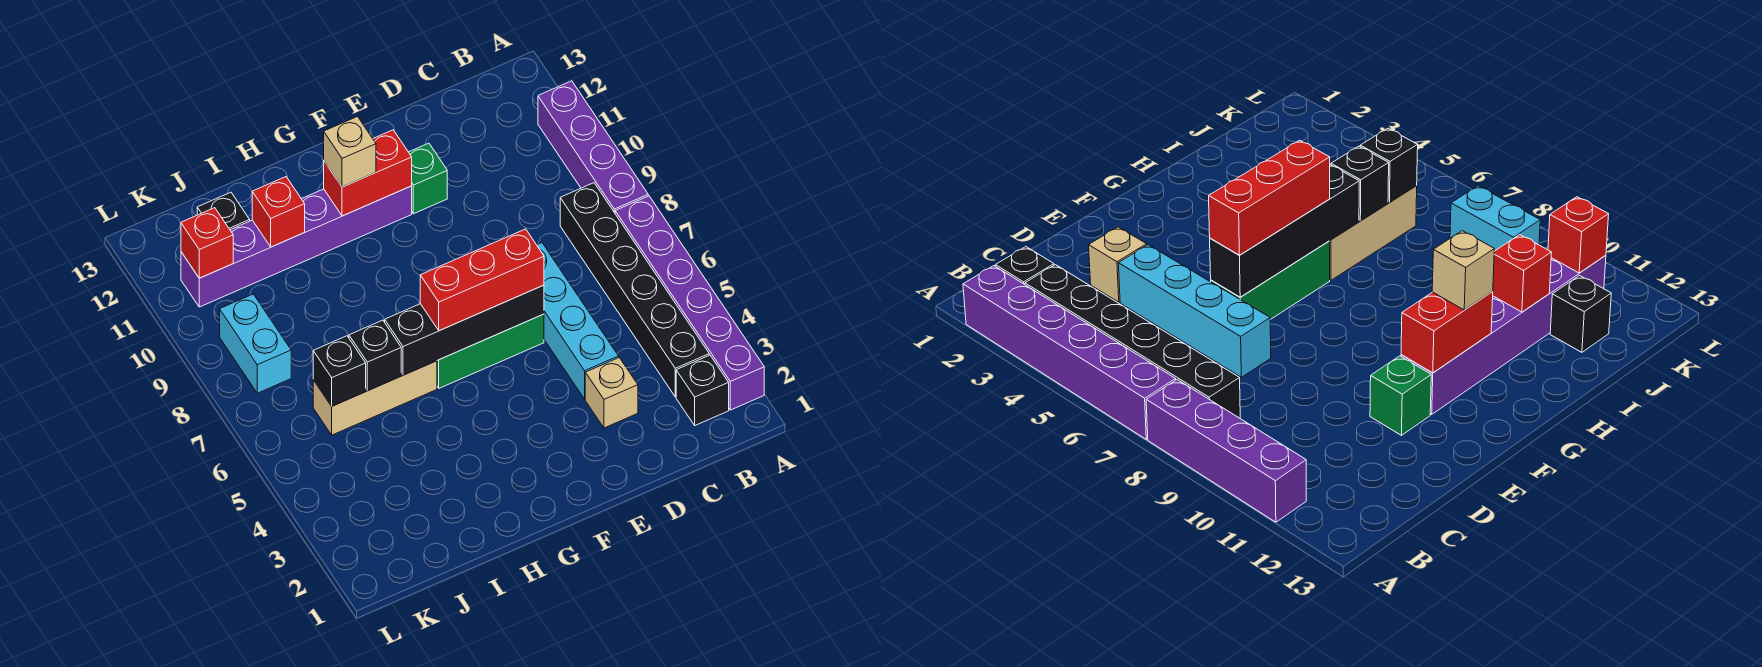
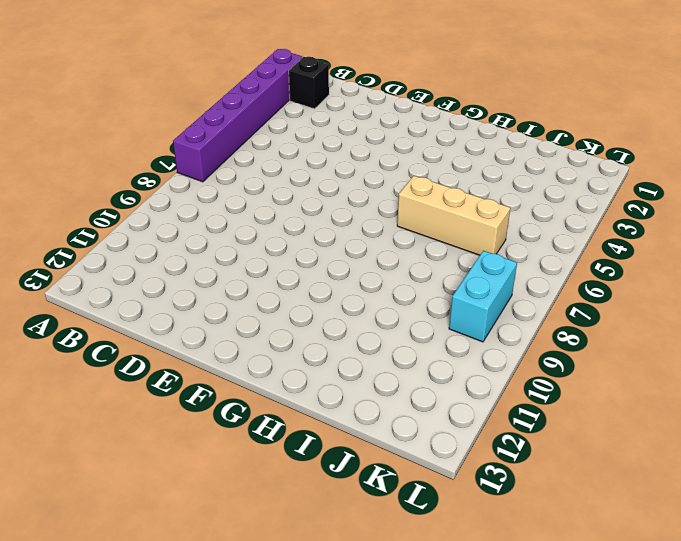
none -> purple brick A8:A11 level 1
none -> black brick B3:B8 level 1
none -> tan brick D3 level 1

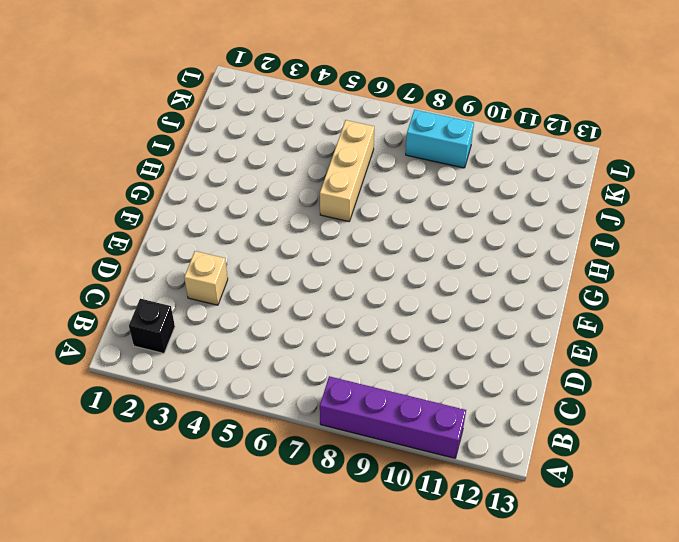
none -> purple brick A2:A7 level 1
none -> black brick B3:B8 level 1
none -> cyan brick D4:D7 level 1

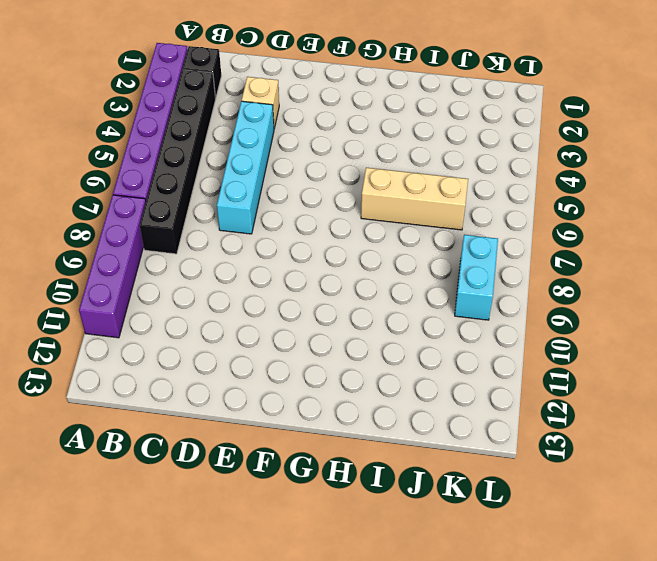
none -> green brick E6:G6 level 1
none -> green brick E11 level 1
none -> purple brick F11:K11 level 1

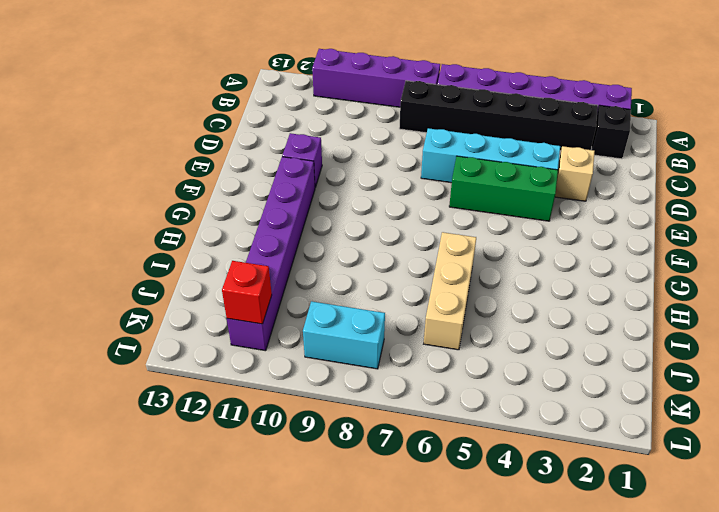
green brick E4:E6 level 1 -> green brick E6:G6 level 1
purple brick E11 level 1 -> green brick E11 level 1
none -> black brick J12 level 1
none -> black brick E6:H6 level 2
none -> red brick F11:G11 level 2

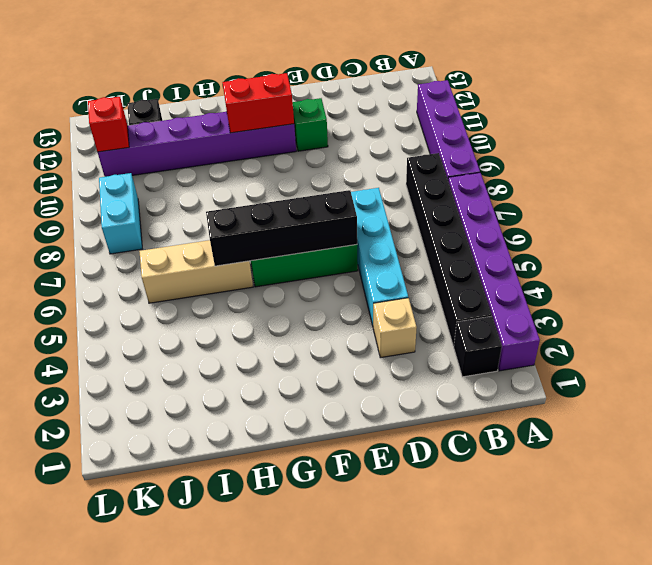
none -> black brick I6 level 2
none -> red brick I11 level 2
none -> black brick J6 level 2

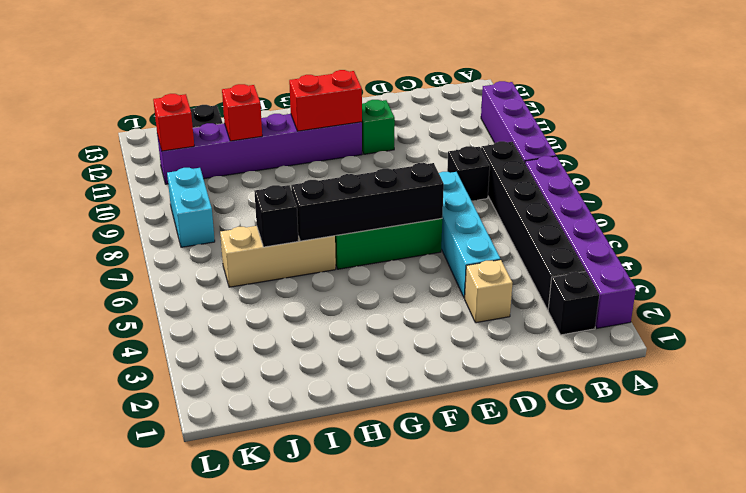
black brick C8 level 1 -> black brick J6 level 2
none -> red brick E6:G6 level 3
none -> tan brick G11 level 3

